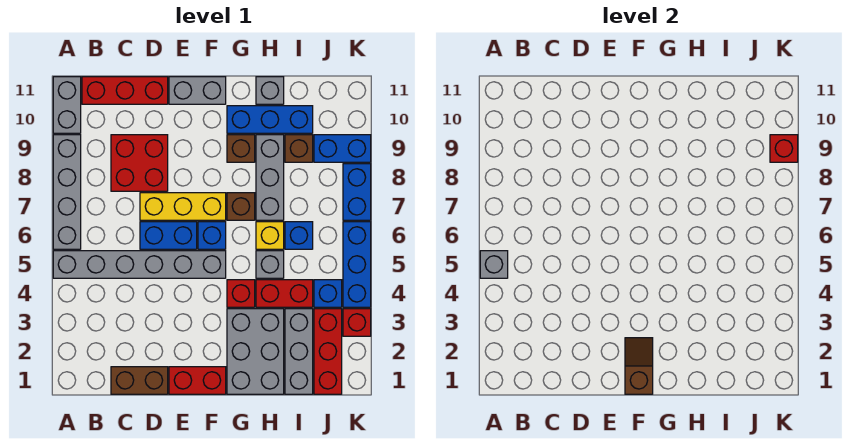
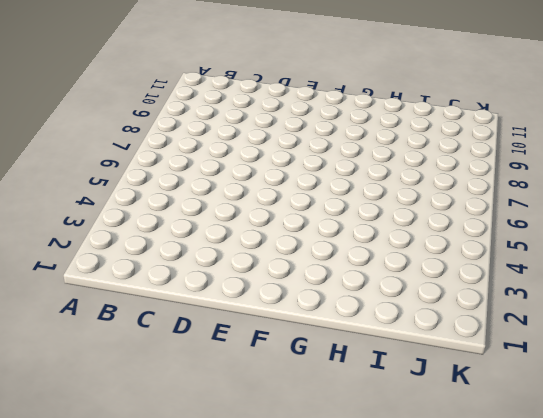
none -> grey brick A5:F5 level 1
none -> grey brick A6:A9 level 1
none -> grey brick A10:A11 level 1
none -> red brick B11:D11 level 1

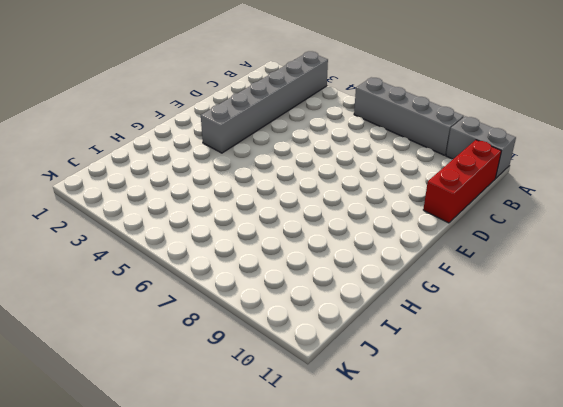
grey brick A3:F3 level 1 -> grey brick A5:F5 level 1
none -> brown brick C1:D1 level 1
none -> red brick C8:D9 level 1
none -> blue brick D6:E6 level 1
none -> yellow brick D7:F7 level 1

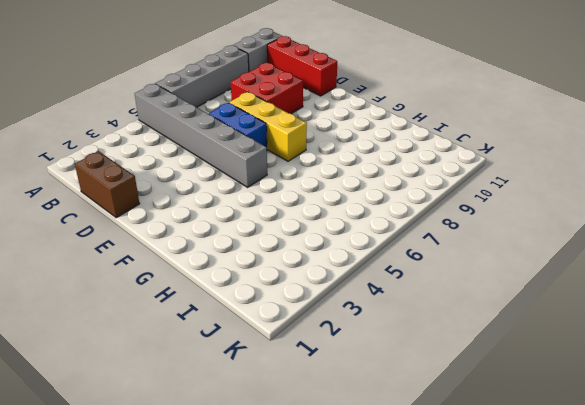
none -> red brick E1:F1 level 1
none -> grey brick E11:F11 level 1
none -> blue brick F6 level 1
none -> grey brick G1:H3 level 1

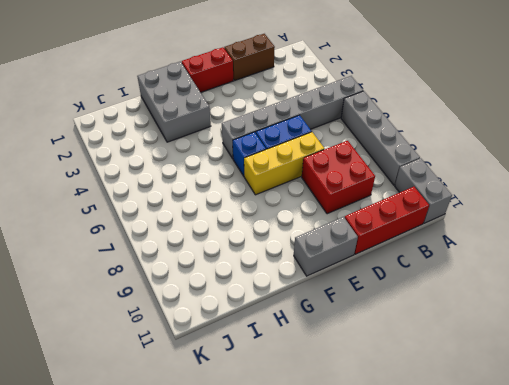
none -> red brick G4 level 1
none -> brown brick G7 level 1
none -> brown brick G9 level 1
none -> blue brick G10:I10 level 1

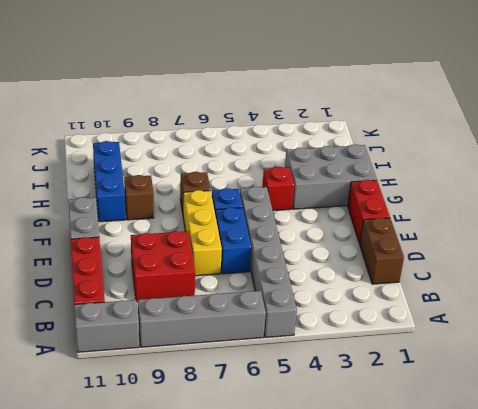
none -> red brick H4:I4 level 1
none -> grey brick H5 level 1
none -> yellow brick H6 level 1
none -> grey brick H7:H9 level 1

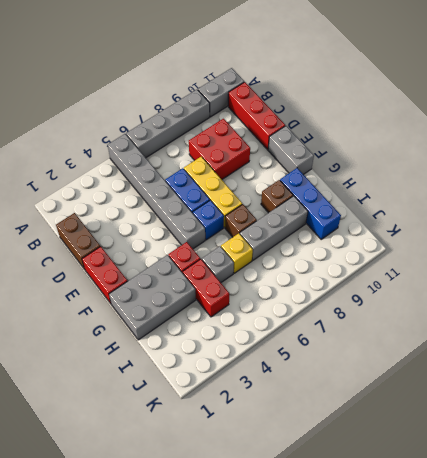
none -> grey brick H11 level 1
none -> grey brick I1:I3 level 1
none -> blue brick I6 level 1
none -> brown brick I9 level 1

